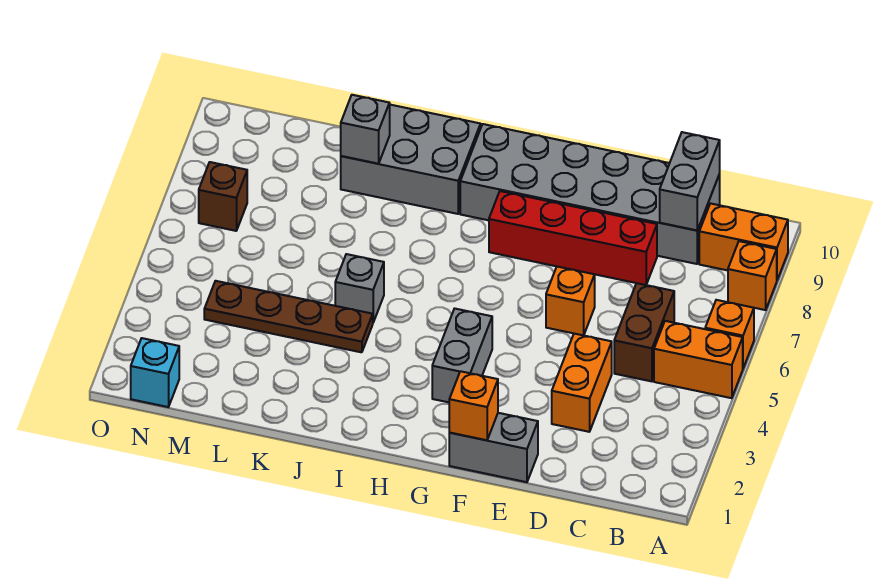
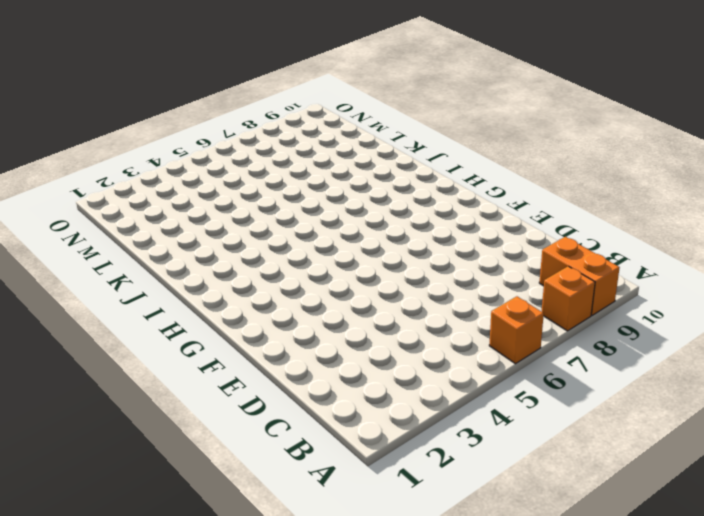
none -> orange brick A5:B5 level 1
none -> brown brick C5:C6 level 1
none -> grey brick C9:H10 level 1

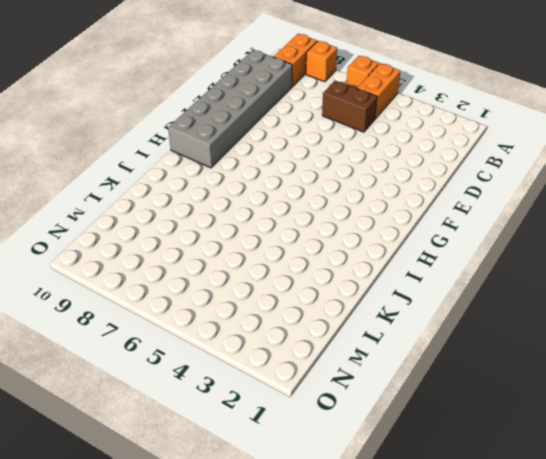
none -> orange brick D3:D4 level 1
none -> red brick D8:G8 level 1
none -> grey brick E1:F1 level 1

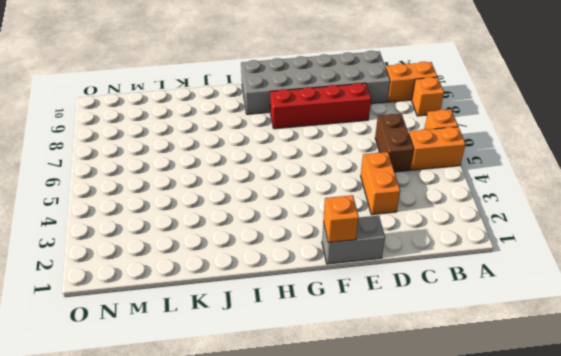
none -> orange brick E6 level 1
none -> grey brick G3:G4 level 1
none -> grey brick I9:K10 level 1

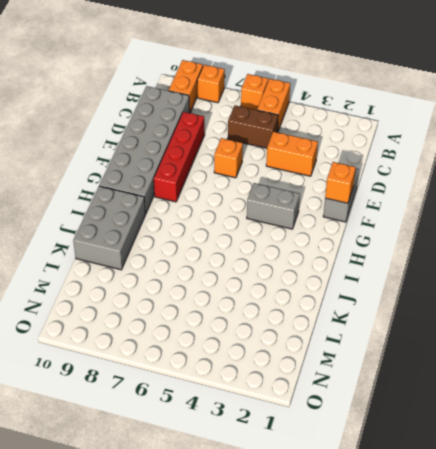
none -> brown plate J4:M4 level 1
none -> grey brick J5 level 1
none -> cyan brick N1 level 1

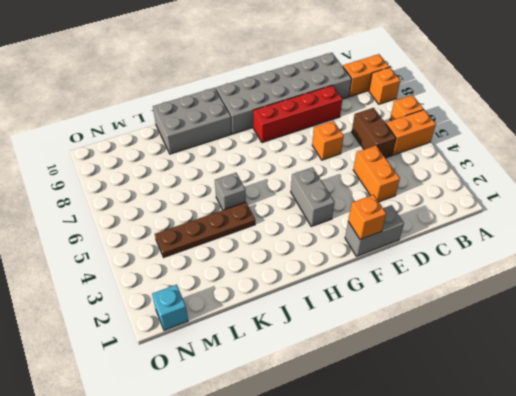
none -> brown brick N7 level 1
none -> grey brick C9:C10 level 2
none -> grey brick K9 level 2

